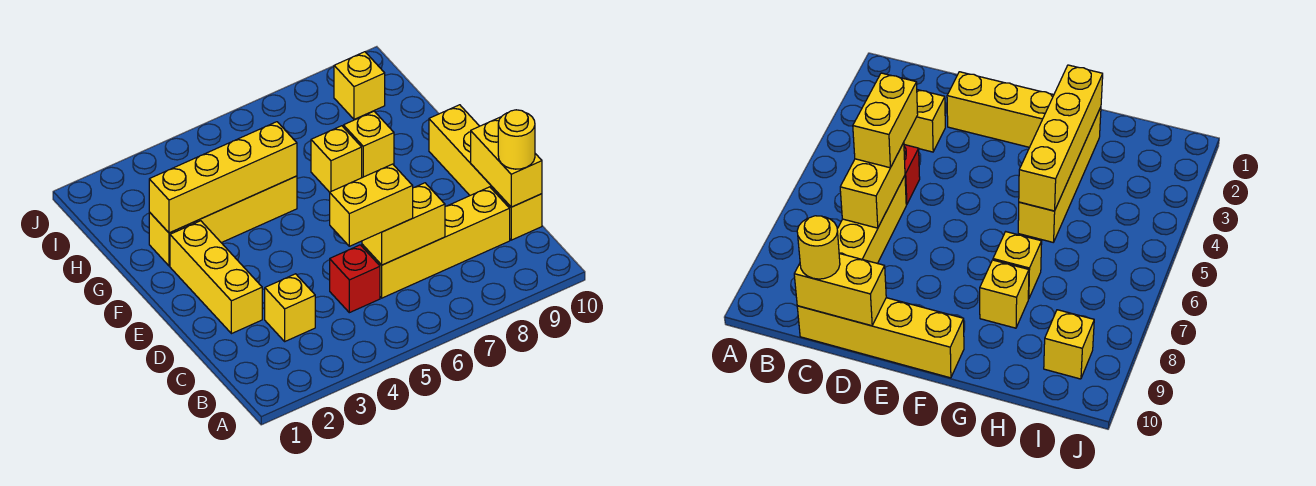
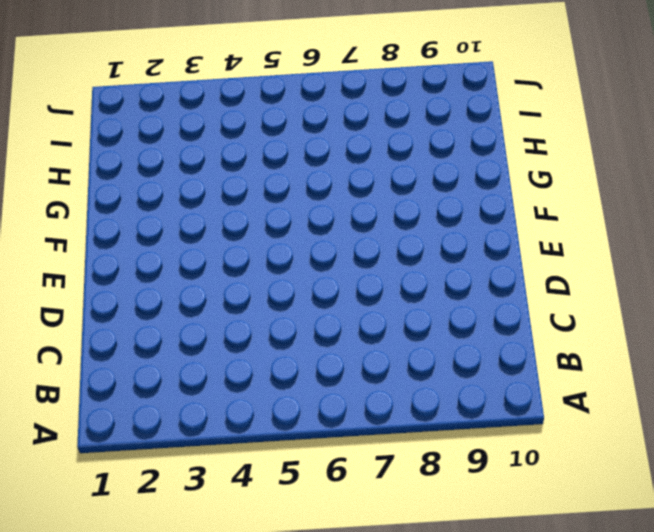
none -> yellow brick C3 level 1
none -> red brick C5 level 1
none -> yellow brick C6:C9 level 1

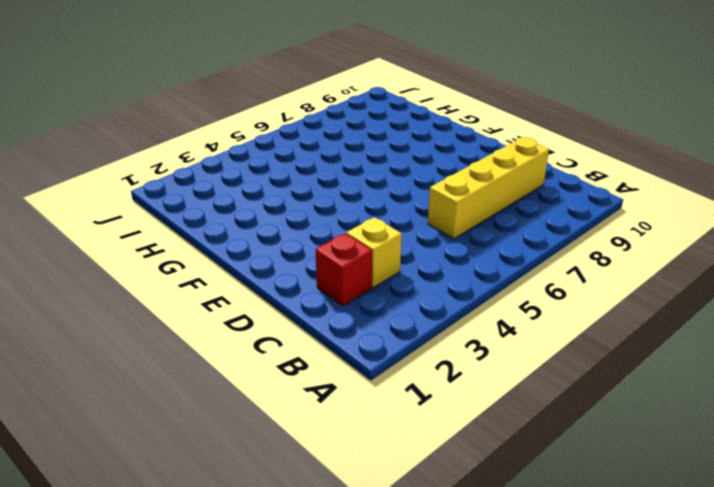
red brick C2 level 1 -> red brick C5 level 1
none -> yellow brick C10:F10 level 1
none -> yellow brick D2:F2 level 1
none -> yellow brick G2:G5 level 1

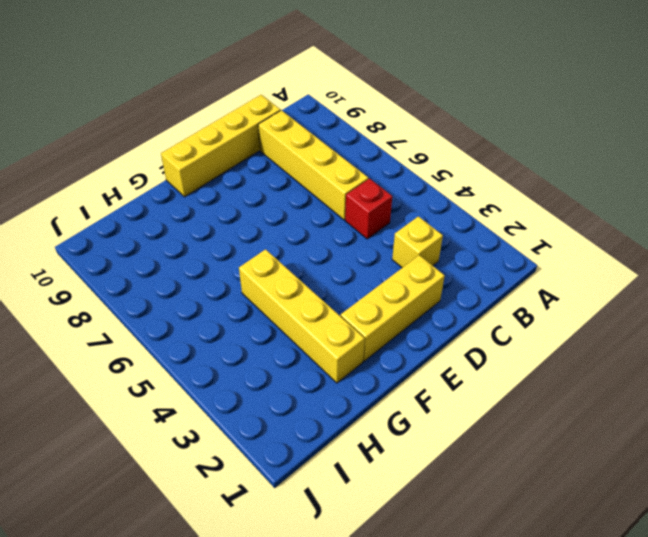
none -> yellow brick G7 level 1
none -> yellow brick G8 level 1
none -> yellow brick I9 level 1

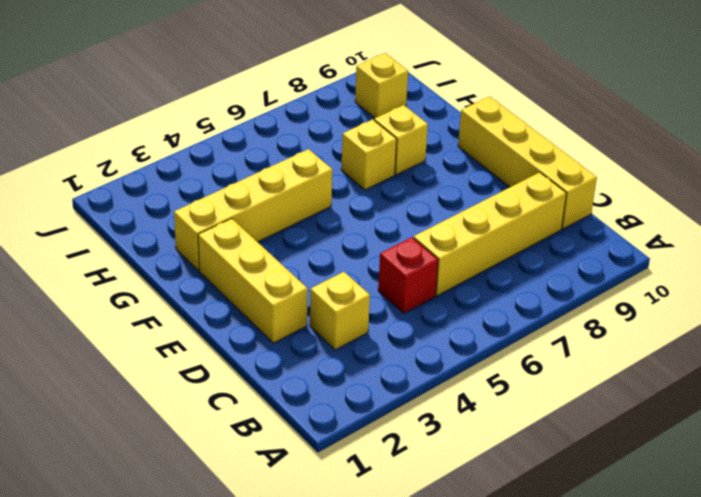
none -> yellow brick C6:C7 level 2
none -> yellow brick C10:D10 level 2
none -> yellow brick G2:G5 level 2

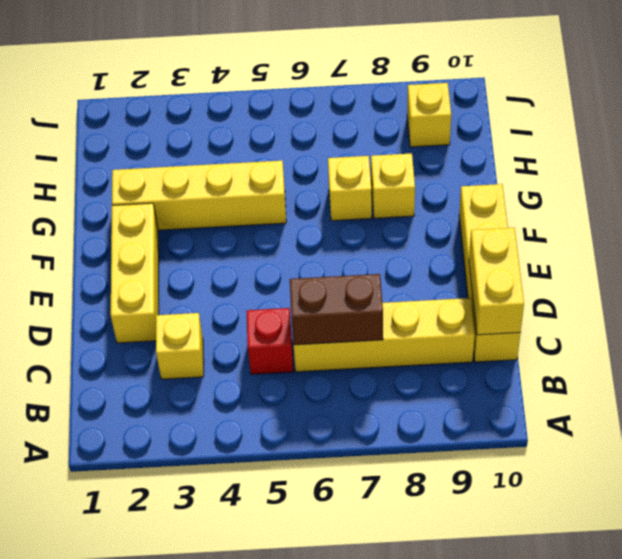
brown brick C6:C7 level 2 -> yellow brick C6:C7 level 2
none -> yellow brick G2:G5 level 2
none -> yellow brick C5:C6 level 3
none -> yellow round brick C10 level 3

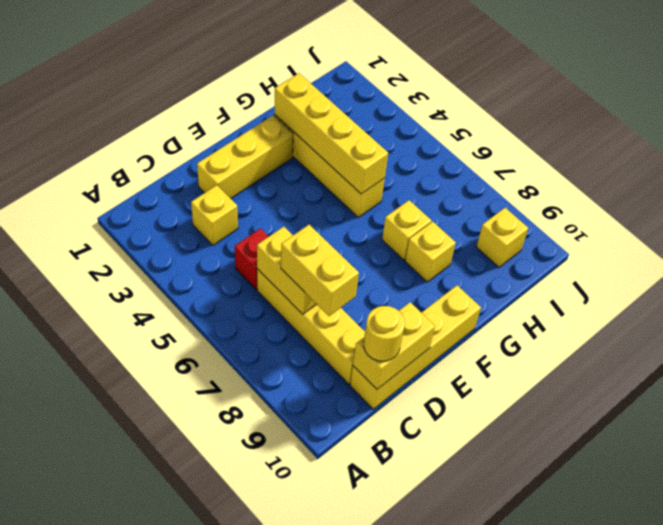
yellow brick C7:C8 level 3 -> yellow brick C5:C6 level 3

